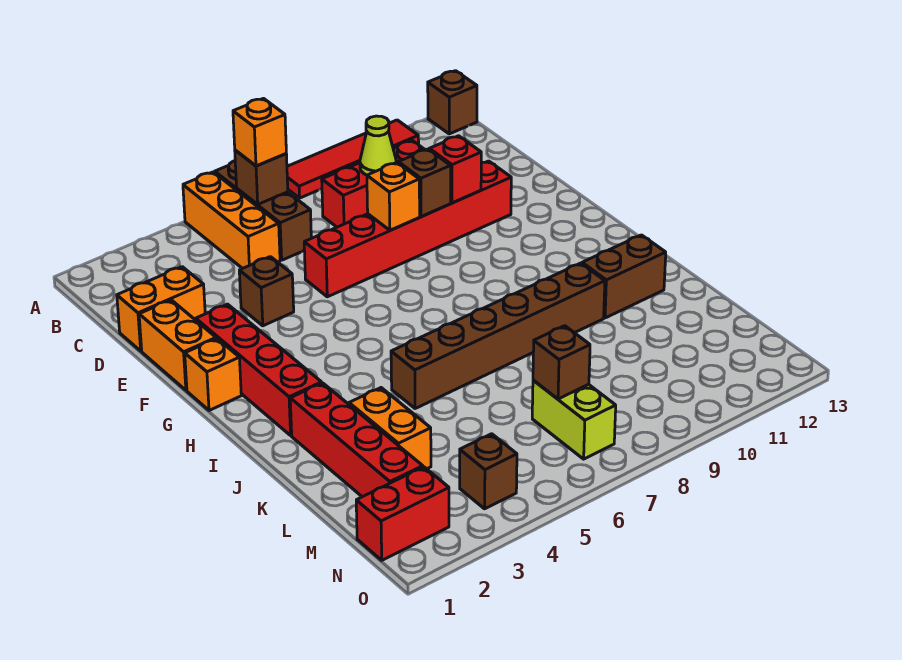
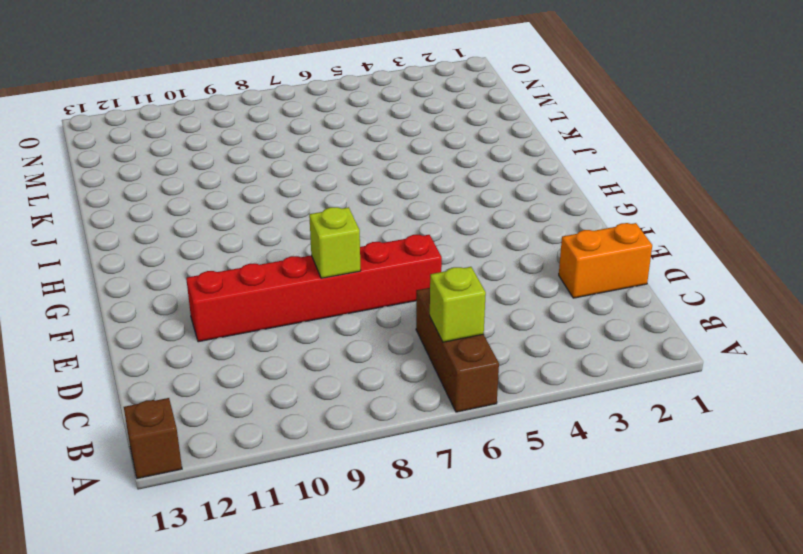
lime brick B6 level 2 -> brown brick B6 level 2
lime brick E8 level 2 -> orange brick E8 level 2
none -> orange brick A5:C5 level 1
none -> red tile A8:A11 level 1
none -> red brick C8:C10 level 1

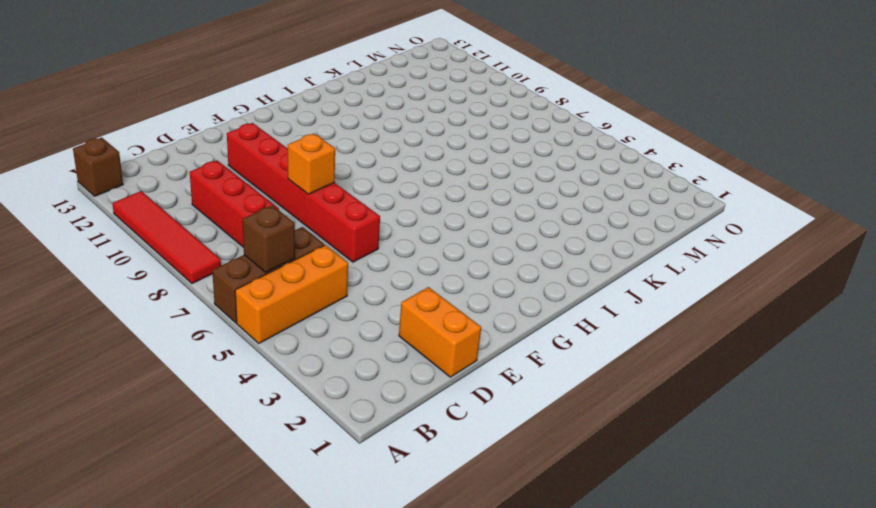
none -> orange brick E1:F1 level 1
none -> brown brick E4 level 1
none -> red brick F2:I2 level 1

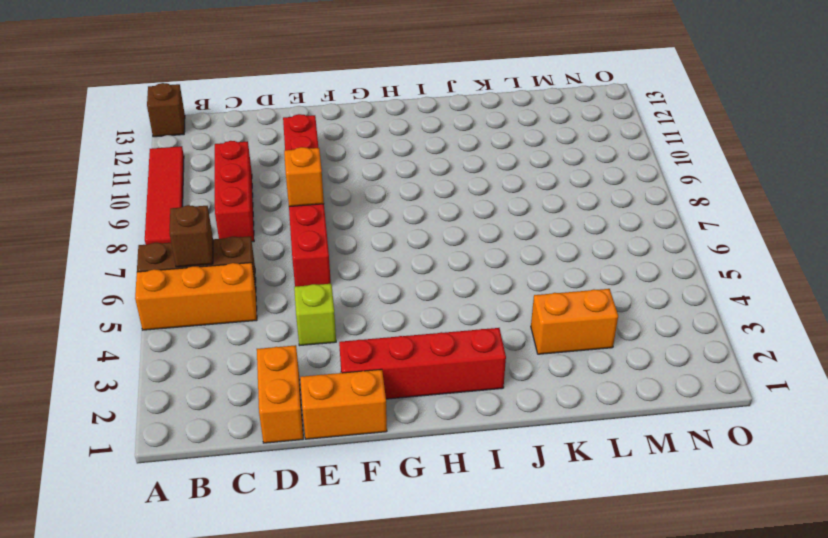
lime brick E4 level 1 -> brown brick E4 level 1
none -> orange brick G1 level 1
none -> red brick J2:M2 level 1
none -> brown brick J5:J10 level 1

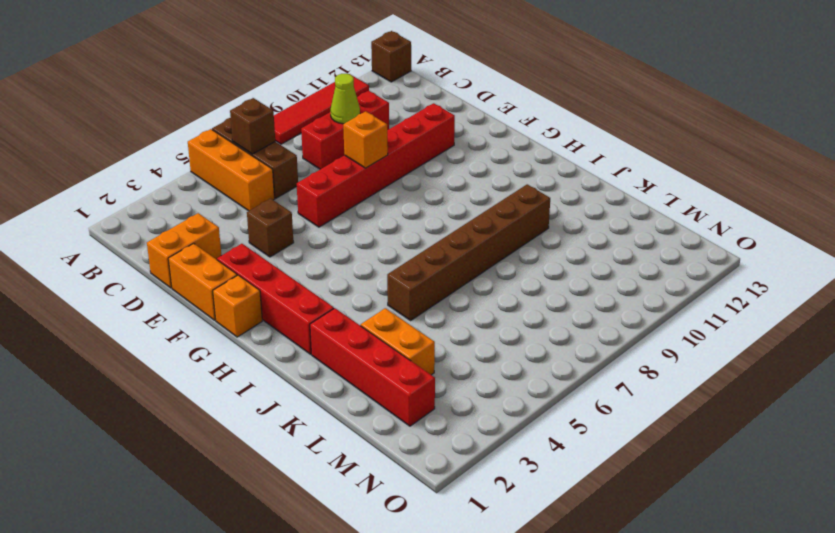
none -> brown brick J11:J12 level 1
none -> lime brick M7:N7 level 1
none -> red brick N1:N2 level 1

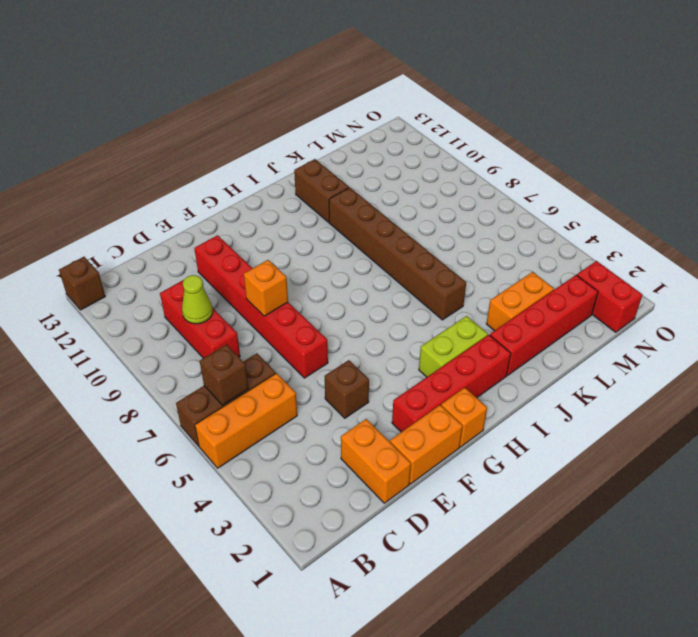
lime brick H3:I3 level 1 -> lime brick M7:N7 level 1
none -> red tile A8:A11 level 1
none -> brown brick N4 level 1
none -> brown brick E9 level 2

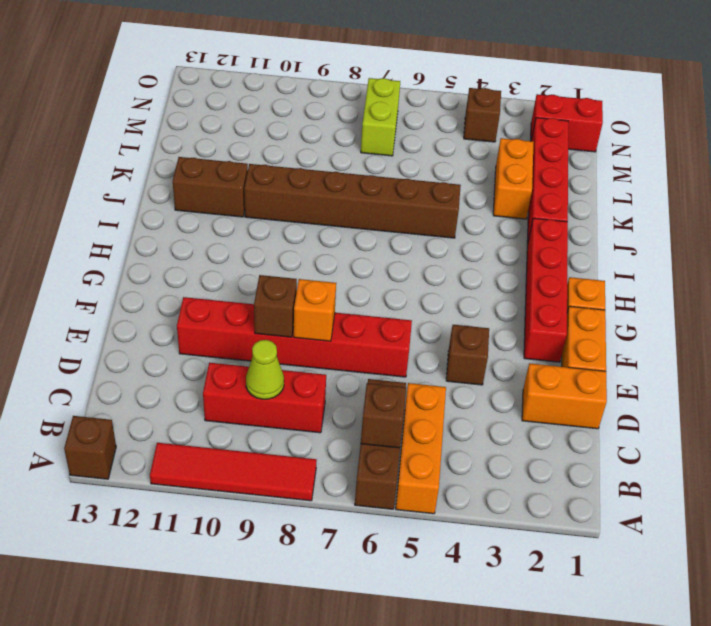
none -> red brick E10 level 2
none -> brown brick M7 level 2
none -> orange brick B6 level 3

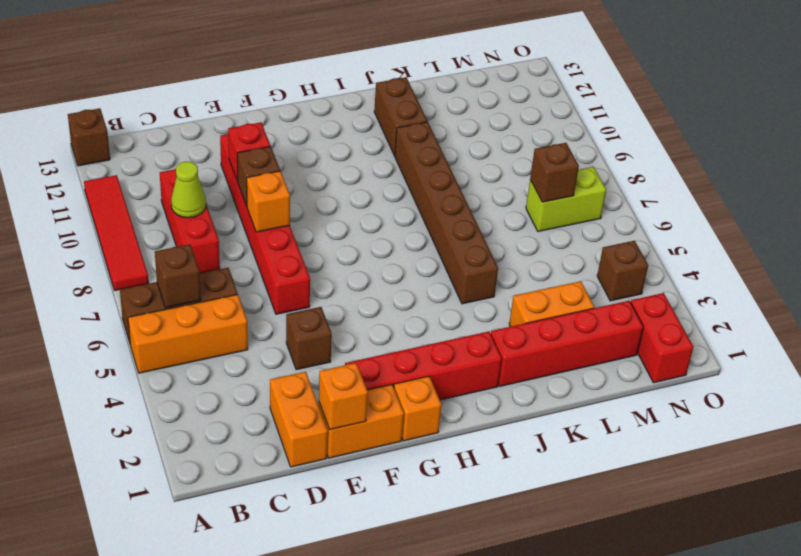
orange brick E1 level 2 -> orange brick B6 level 3

